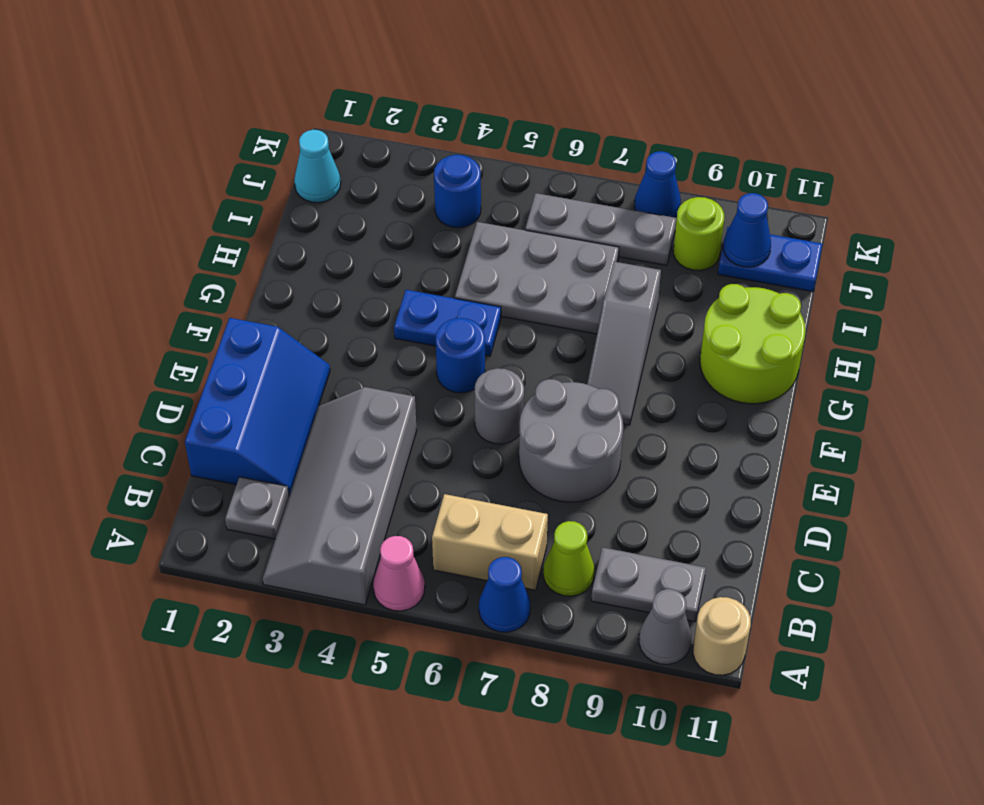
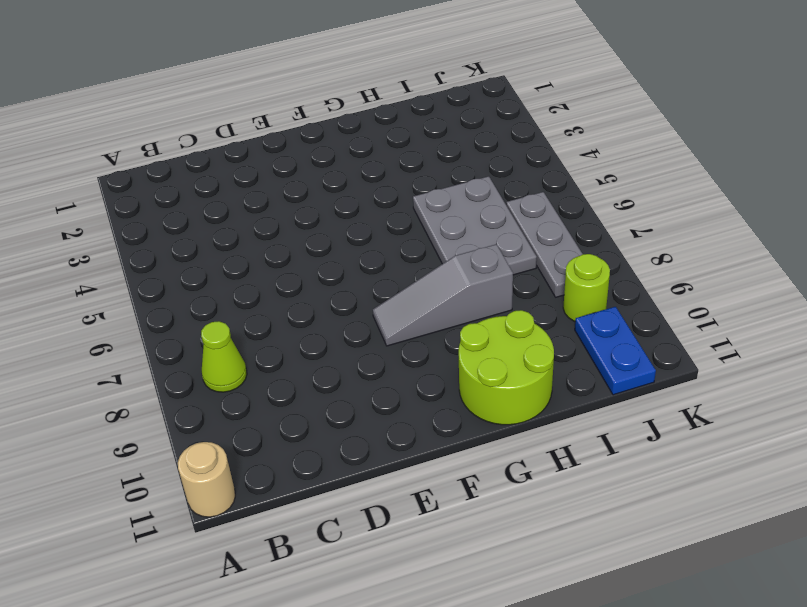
none -> grey slope A3:D4 level 1 top 4
none -> pink cone A5 level 1
none -> blue cone A7 level 1

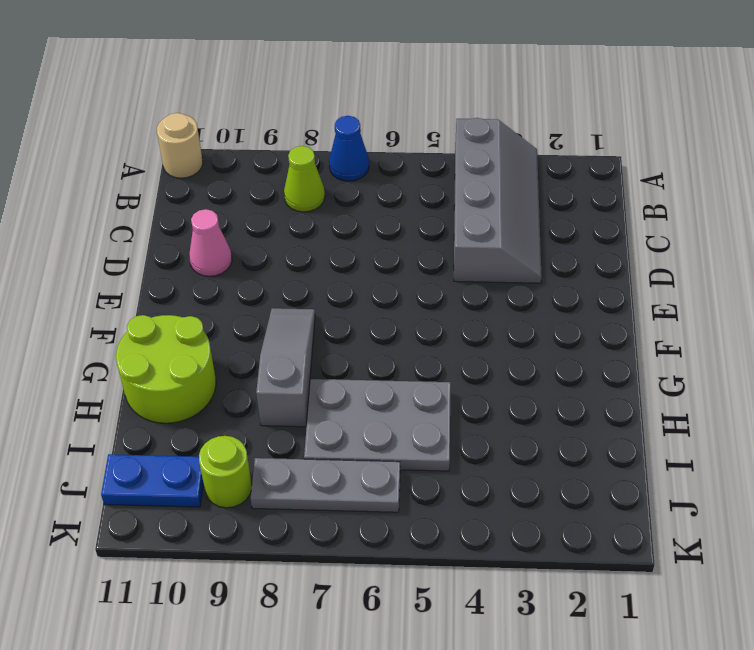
pink cone D10 level 1 -> pink cone A5 level 1
none -> grey cone A10 level 1
none -> grey plate B2 level 1
none -> tan brick B6:B7 level 1

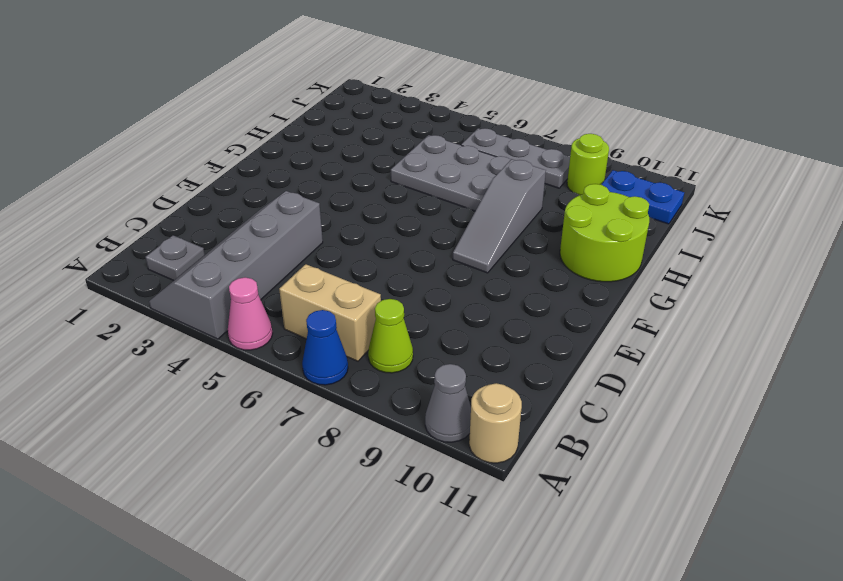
none -> grey plate B9:B10 level 1
none -> blue slope C1:E2 level 1 top 1
none -> grey round brick D7:E8 level 1

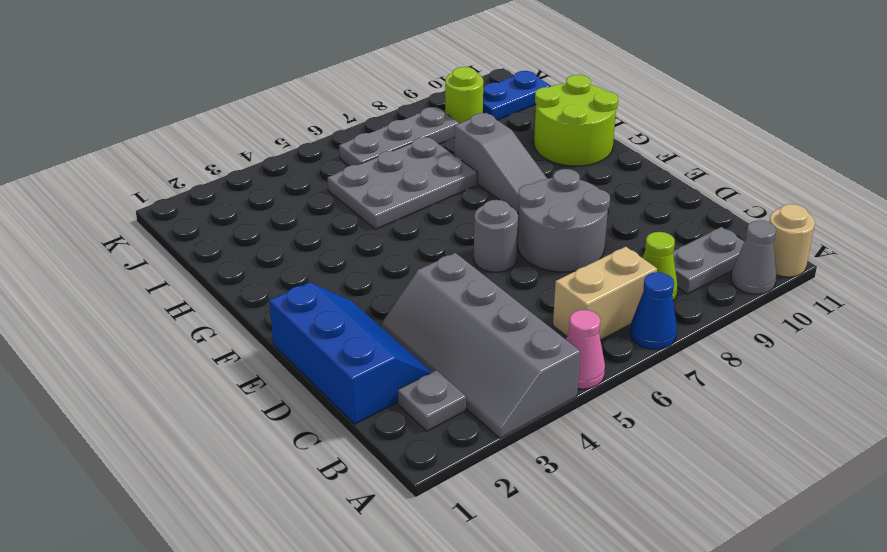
none -> blue round brick F5 level 1
none -> blue plate G4:G5 level 1
none -> cyan cone J1 level 1

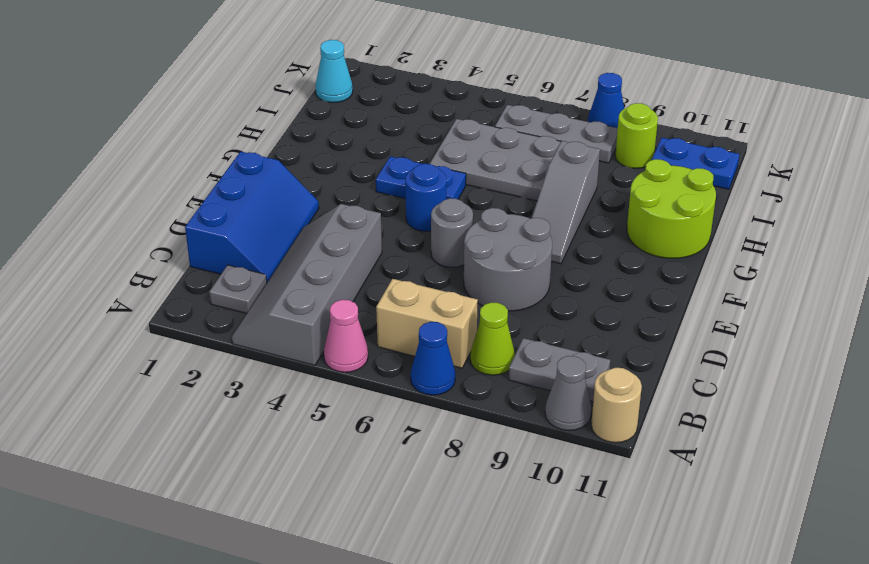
none -> blue round brick J4 level 1
none -> blue cone J10 level 2

